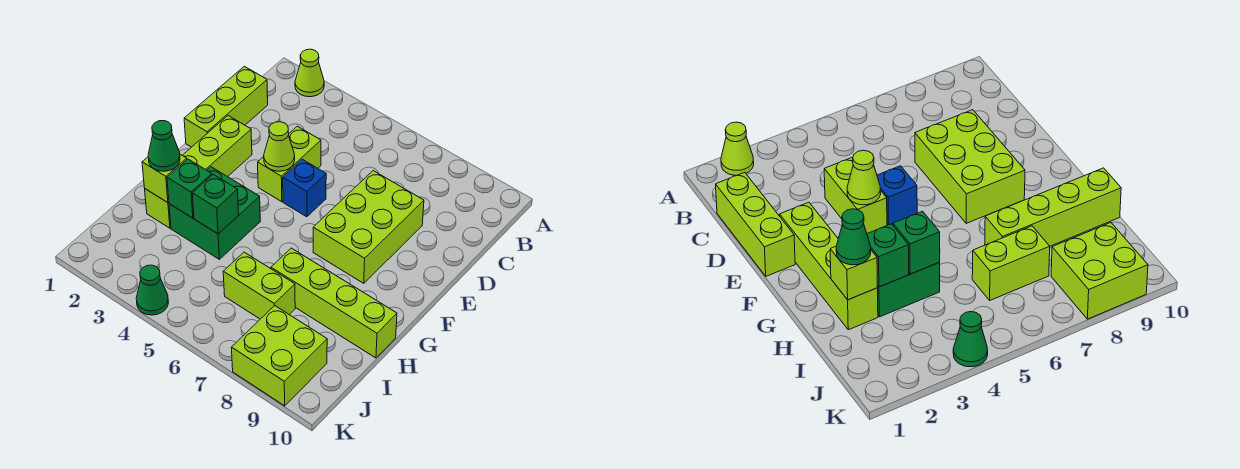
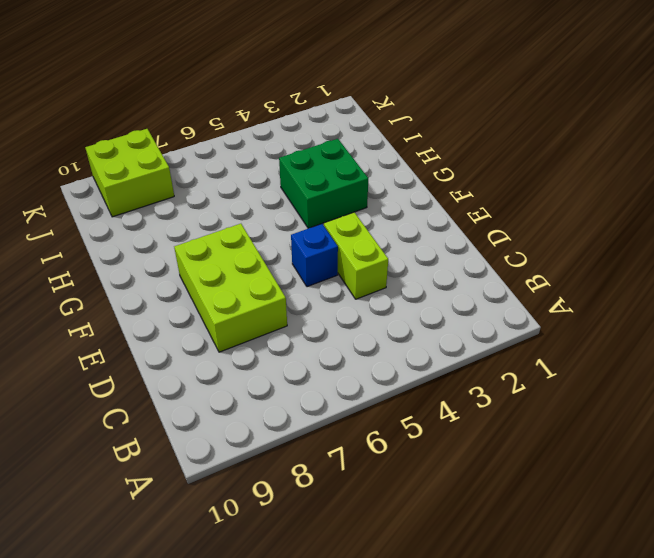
none -> lime cone A2 level 1
none -> lime brick C1:E1 level 1
none -> lime brick E2:H2 level 1

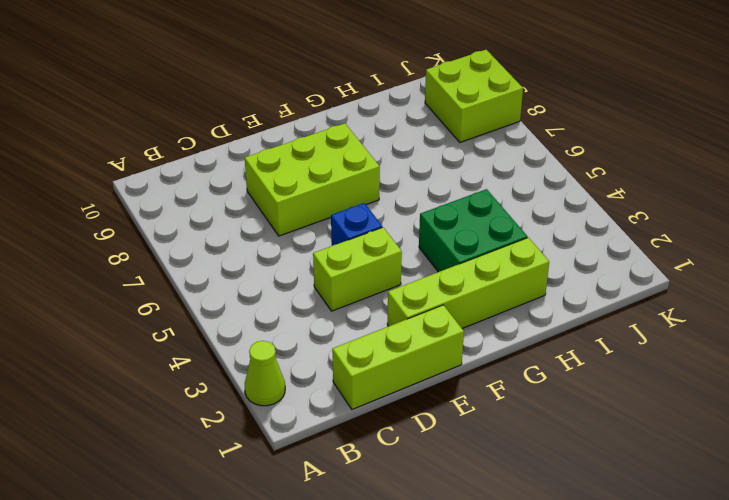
none -> lime brick H7:H10 level 1
none -> lime brick I6:I7 level 1
none -> green cone K4 level 1

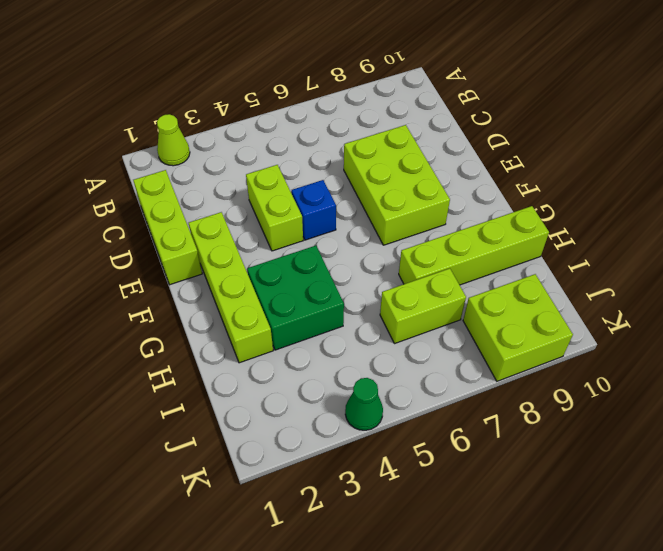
none -> lime cone E4 level 2
none -> lime brick H2 level 2
none -> green brick H3 level 2

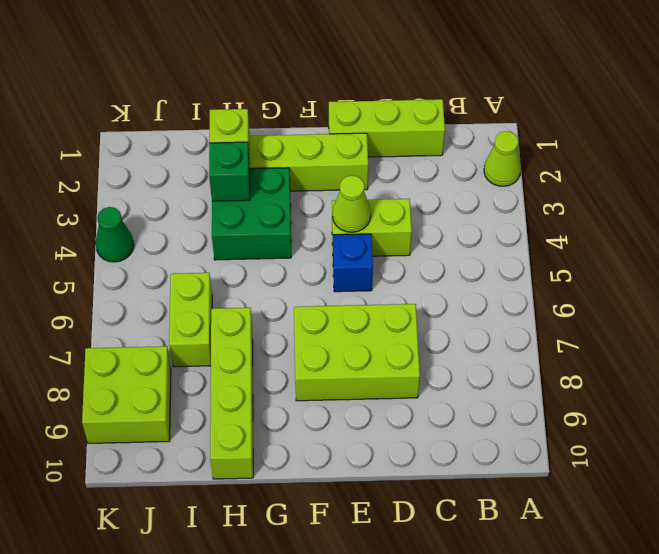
none -> green brick H4 level 2
none -> green cone H2 level 3

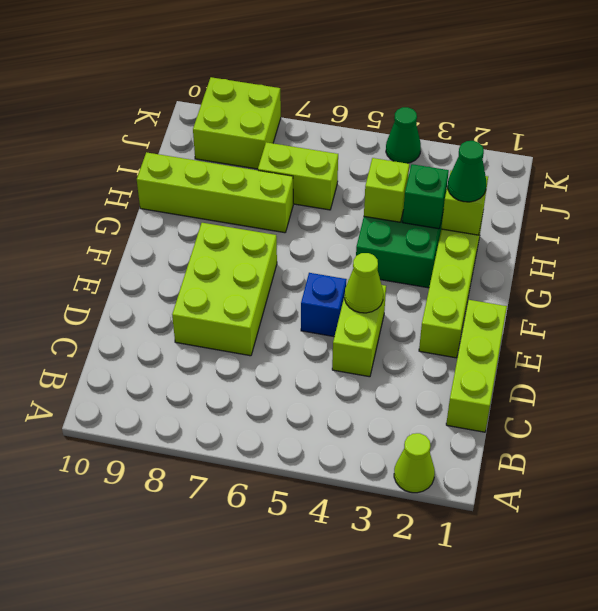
lime brick H4 level 2 -> green brick H4 level 2

